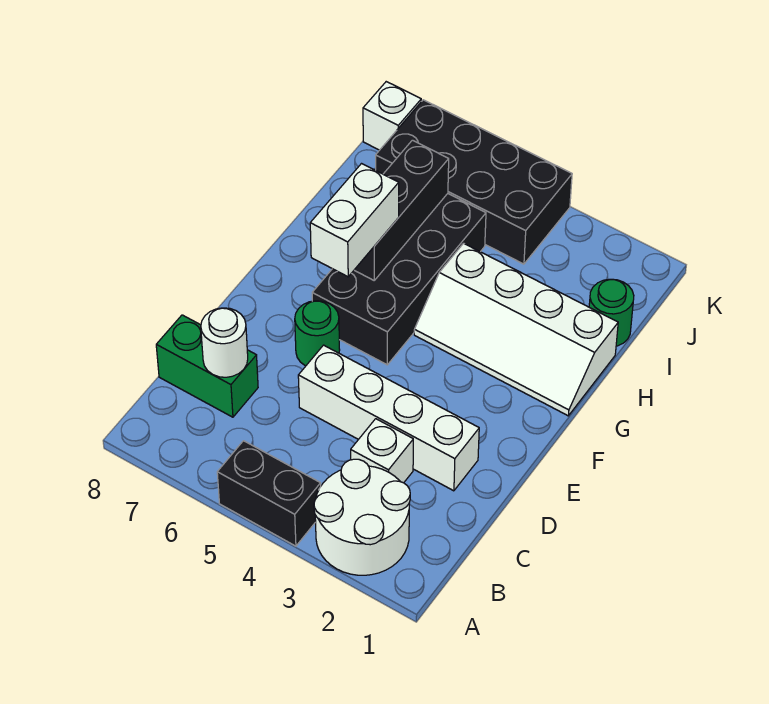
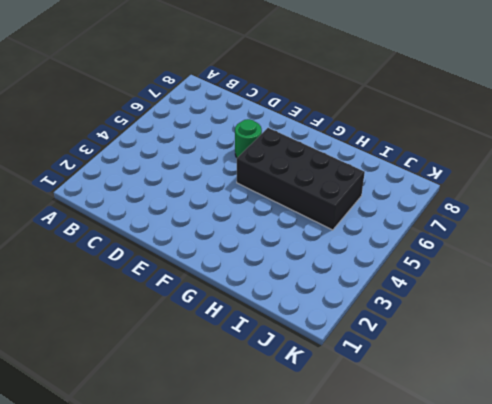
none -> white round brick A2:B3 level 1
none -> black brick A4:A5 level 1
none -> white brick C3 level 1

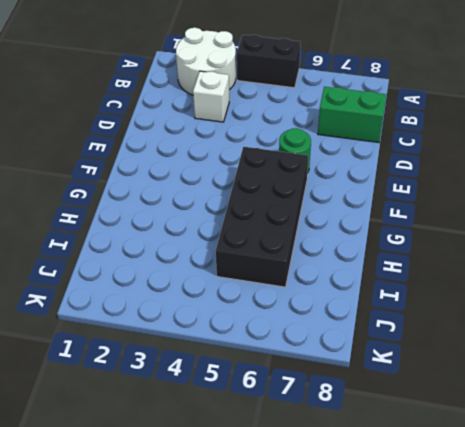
none -> white brick D2:D5 level 1
none -> white slope G1:H4 level 1 top H
none -> green round brick I1 level 1

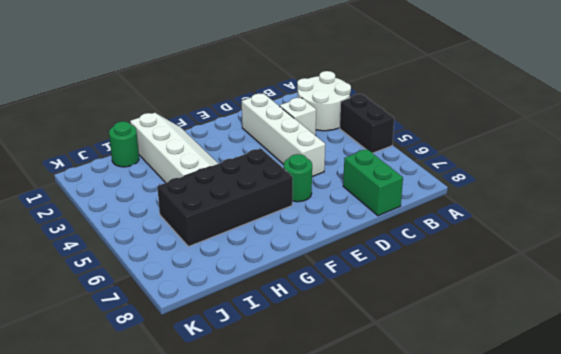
none -> black brick J4:K7 level 1
none -> white brick K8 level 1
none -> white round brick C7 level 2

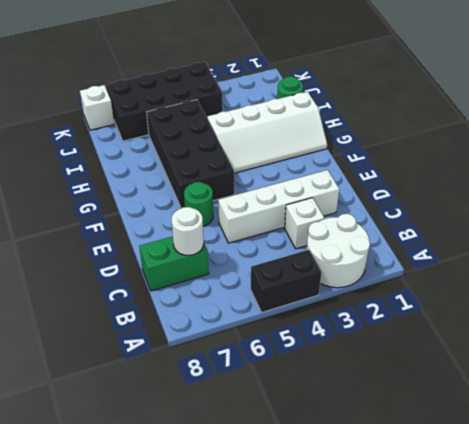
none -> black brick G6:I6 level 2
none -> white brick F6:G6 level 3

